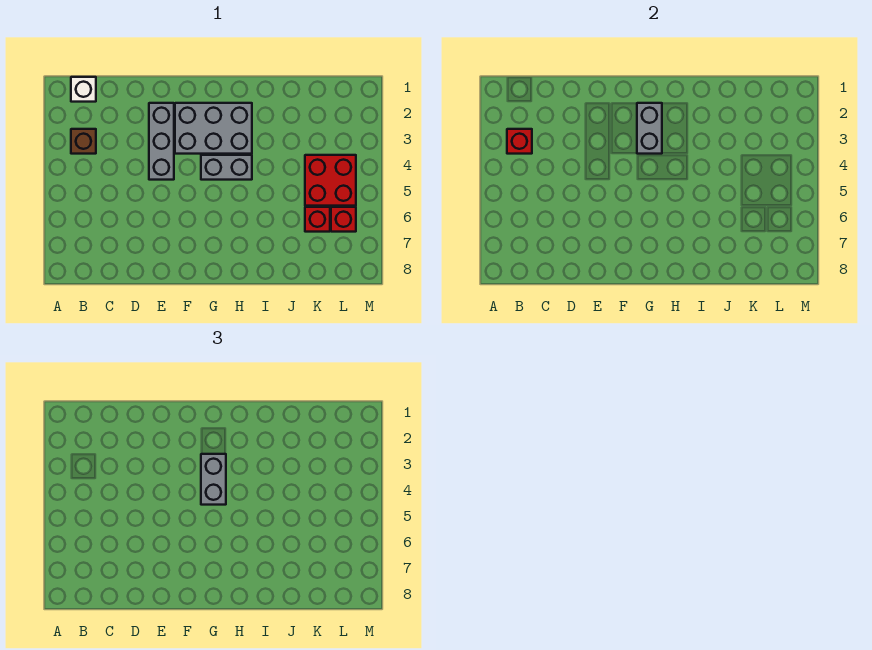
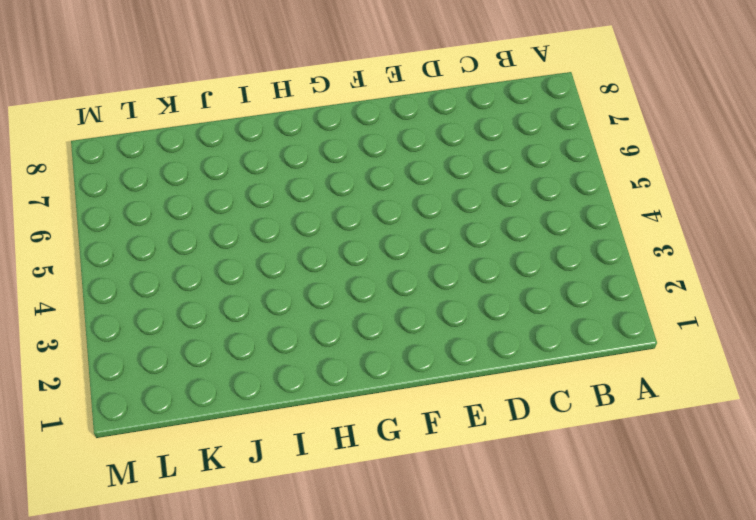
none -> white brick B1 level 1
none -> brown brick B3 level 1

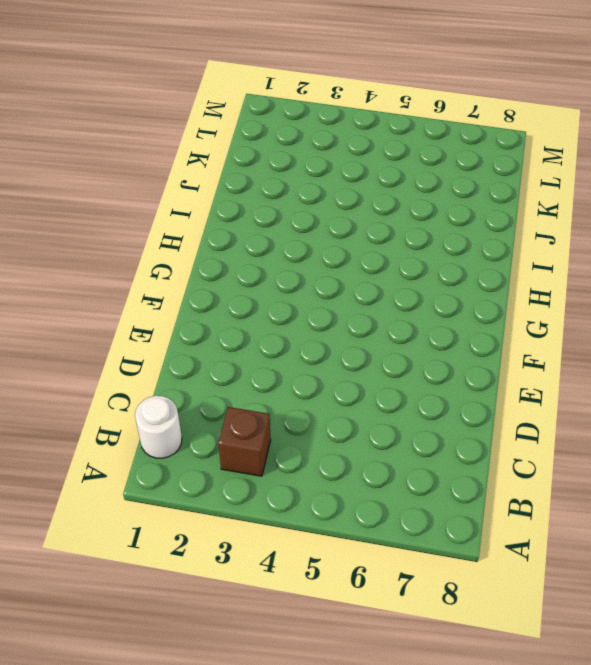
white round brick B1 level 1 -> white brick B1 level 1
none -> grey brick E2:E4 level 1
none -> grey brick F2:H3 level 1

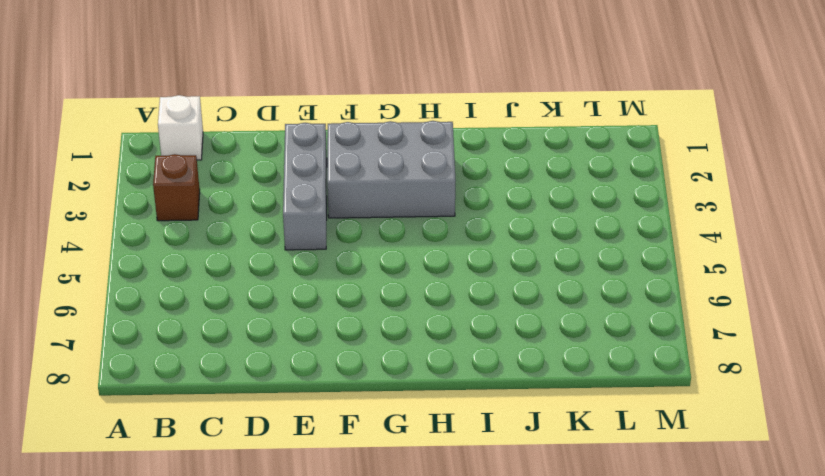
none -> grey brick G4:H4 level 1
none -> red brick K4:L5 level 1

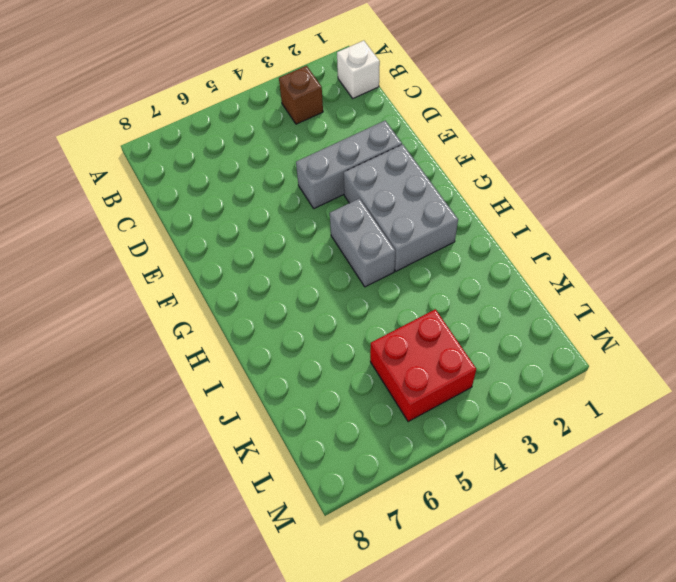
none -> red brick K6 level 1
none -> red brick L6 level 1

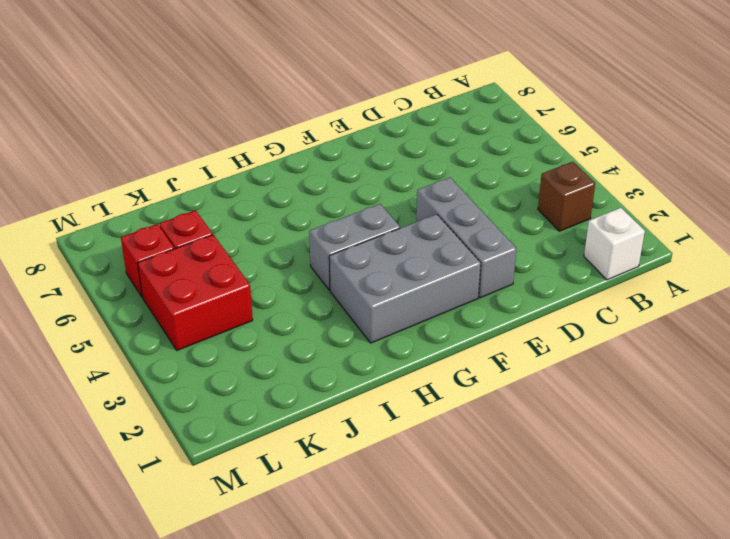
none -> red brick B3 level 2
none -> grey brick G2:G3 level 2

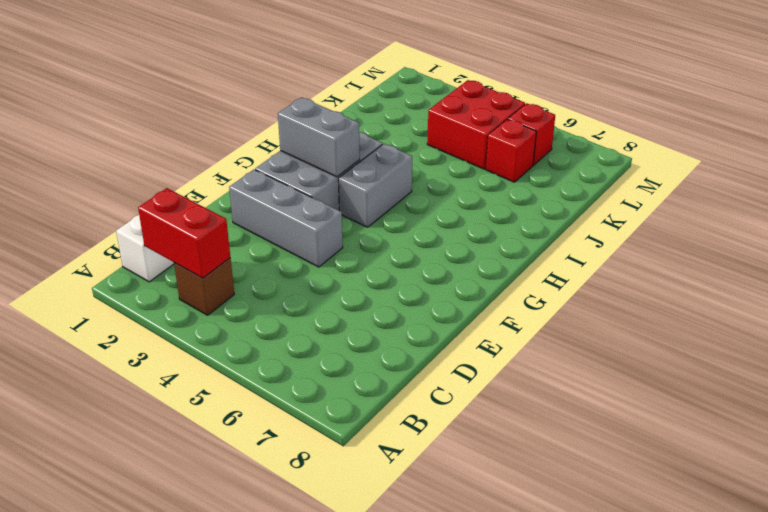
red brick B2:B3 level 2 -> red brick B3 level 2
none -> grey brick G3:G4 level 3

